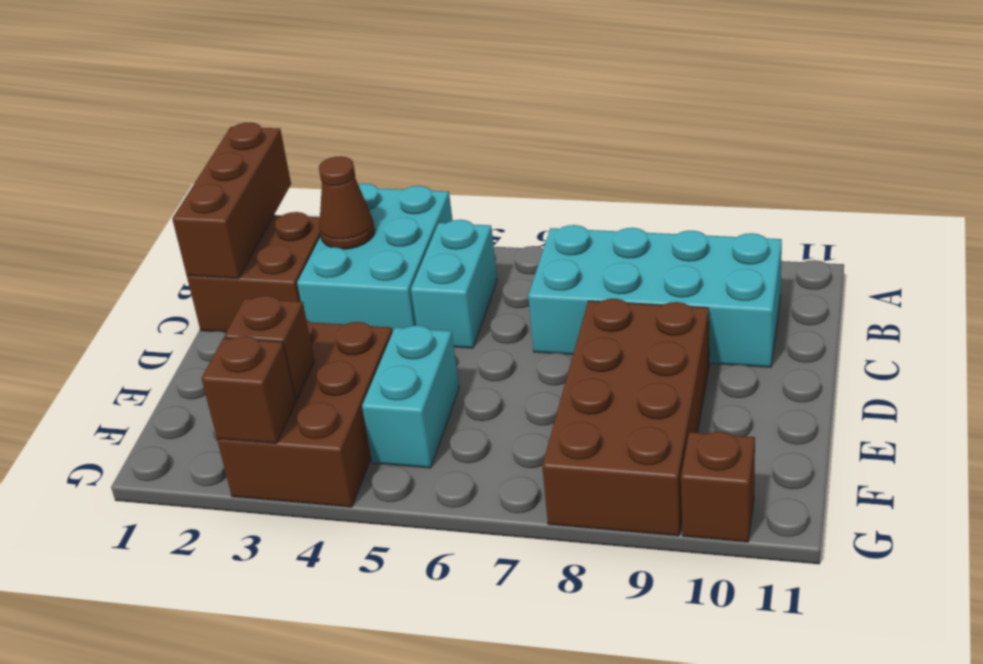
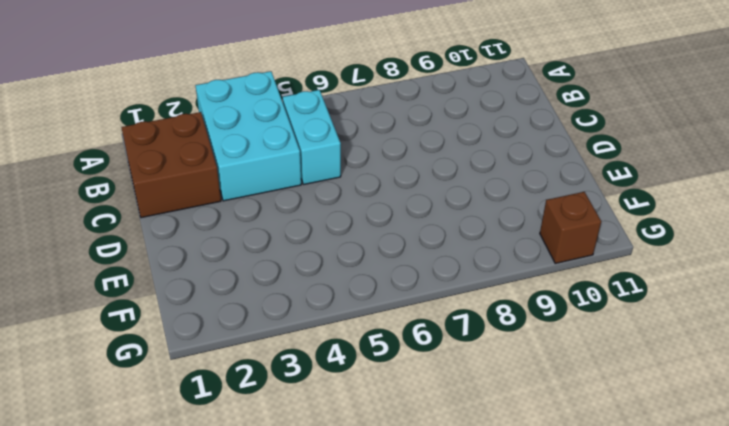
none -> cyan brick B7:C10 level 1
none -> brown brick D8:G9 level 1
none -> brown brick E3:G4 level 1

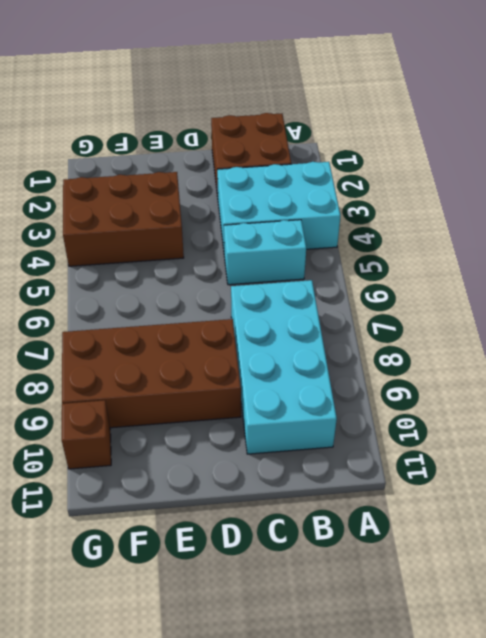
none -> cyan brick E5:F5 level 1
none -> brown brick A1:C1 level 2
none -> brown cone B3 level 2

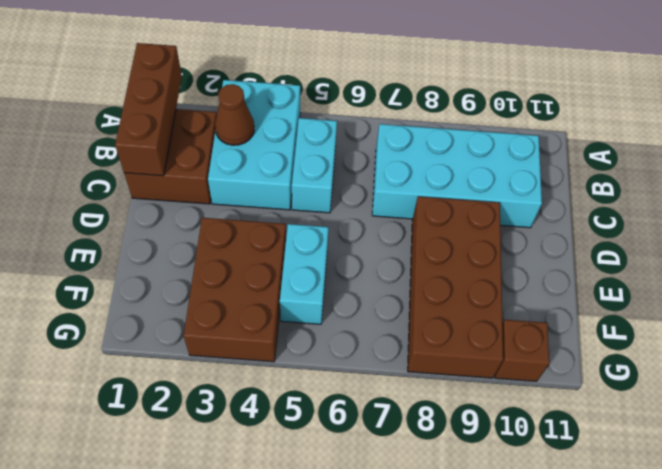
none -> brown brick F3 level 2
none -> brown brick G3 level 2

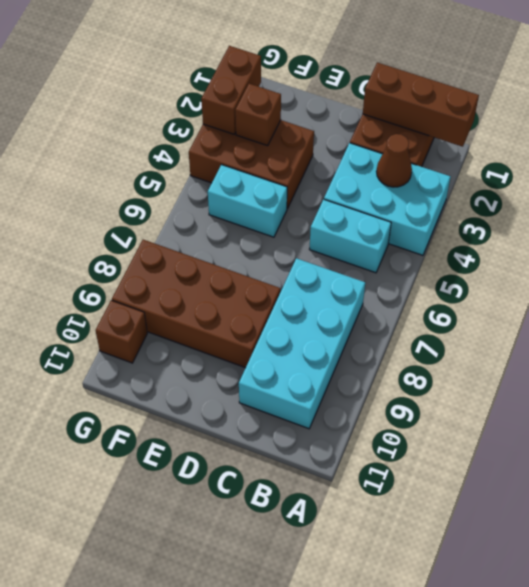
brown brick G2:G3 level 2 -> brown brick G3 level 2

